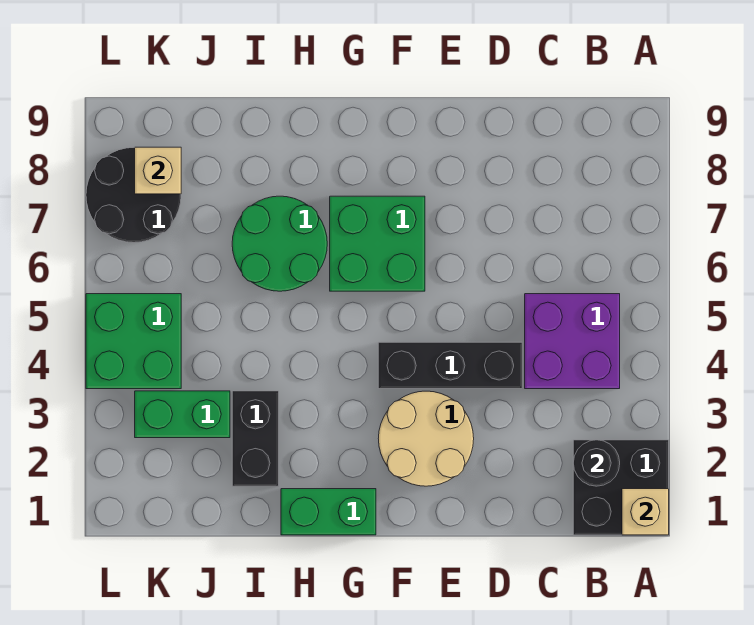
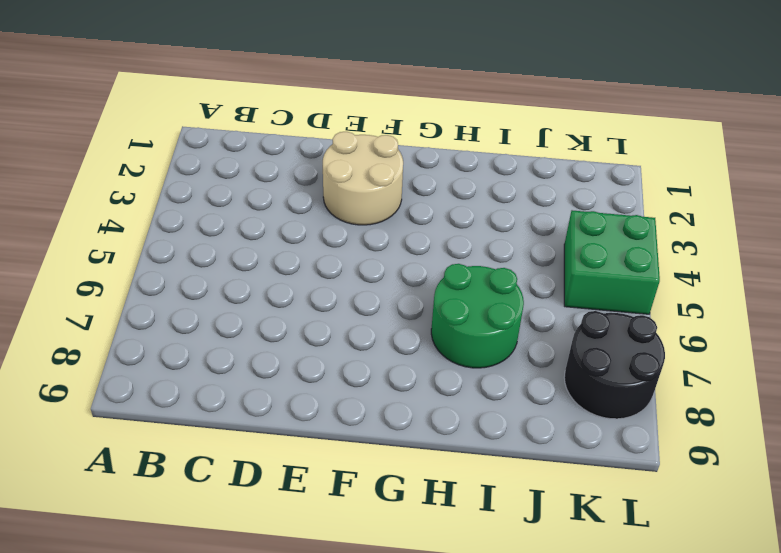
none -> black brick A1:B2 level 1
none -> purple brick B4:C5 level 1
none -> black brick D4:F4 level 1

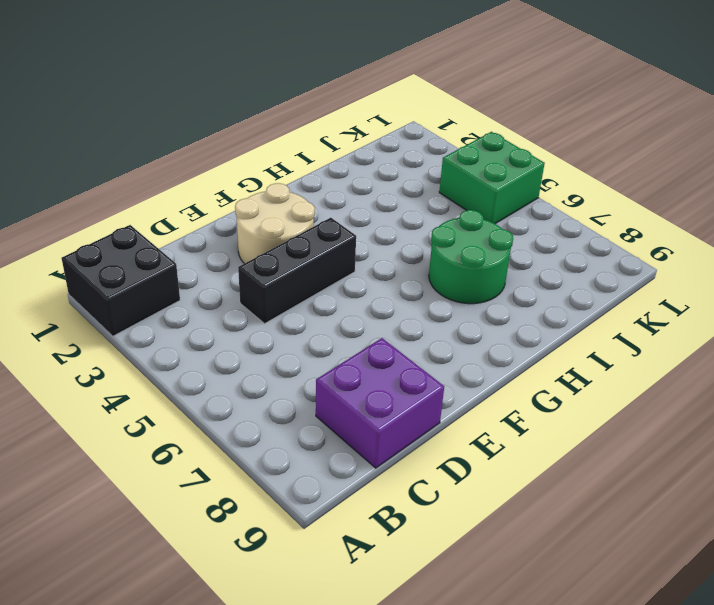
purple brick C8:D9 level 1 -> purple brick B4:C5 level 1
none -> green brick F6:G7 level 1
none -> green brick G1:H1 level 1
none -> black brick I2:I3 level 1

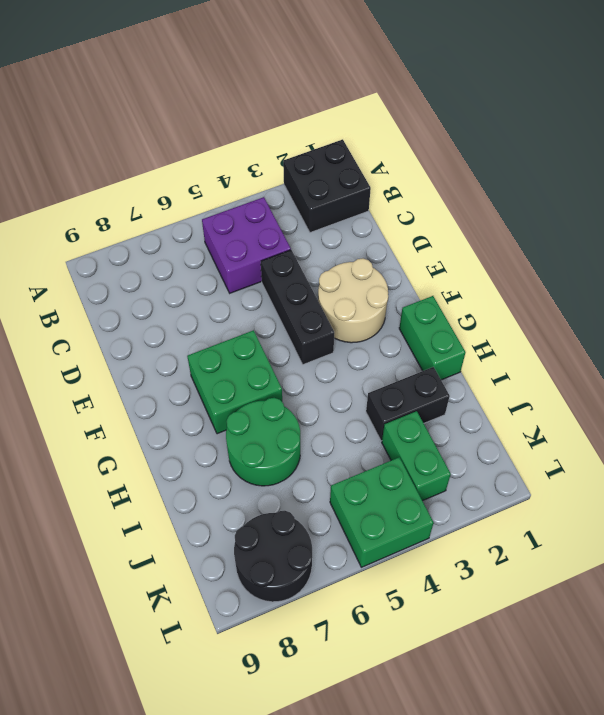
none -> tan brick A1 level 2
none -> black round brick B2 level 2
none -> tan brick K8 level 2

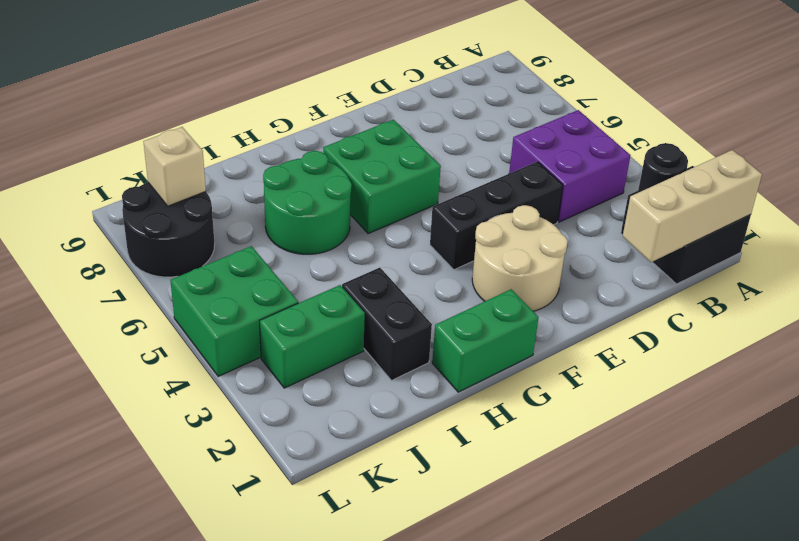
tan brick A1:C1 level 2 -> tan brick A1 level 2

